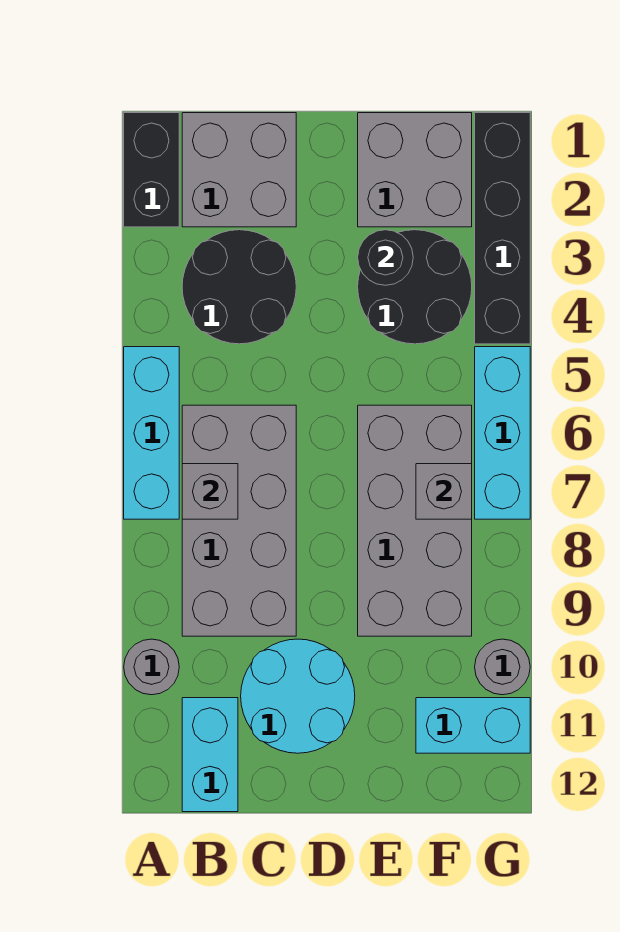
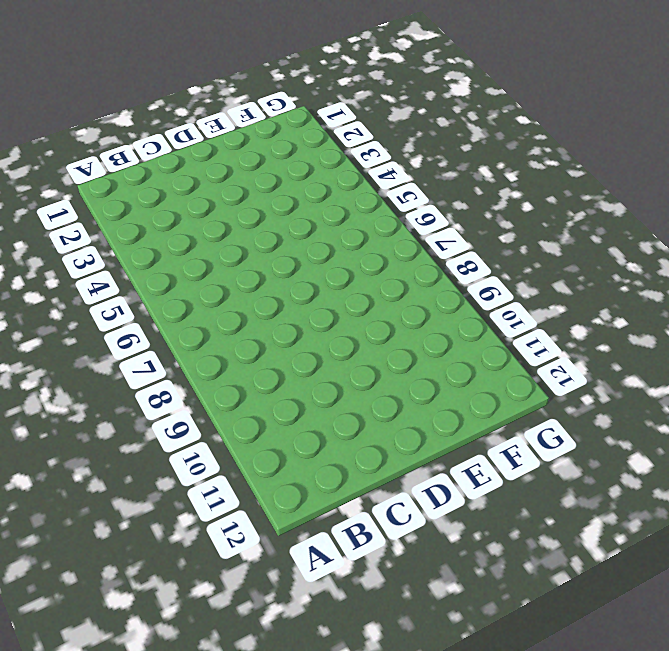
none -> black brick A1:A2 level 1
none -> cyan brick A5:A7 level 1
none -> grey round brick A10 level 1

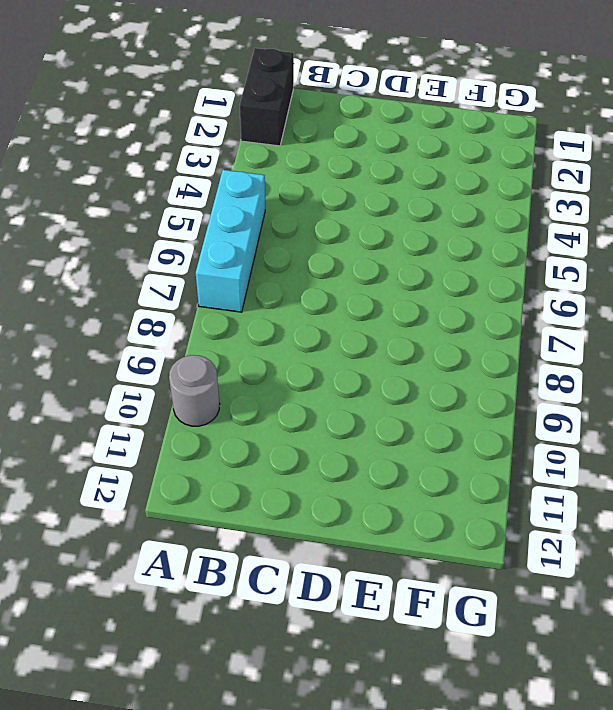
none -> grey brick B1:C2 level 1
none -> black round brick B3:C4 level 1
none -> grey brick B6:C9 level 1

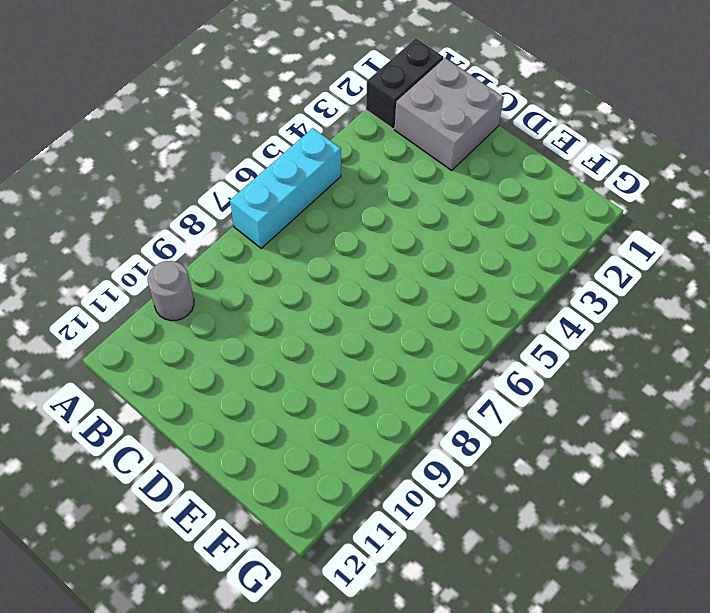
none -> black round brick B3:C4 level 1
none -> grey brick B6:C9 level 1
none -> cyan brick B11:B12 level 1

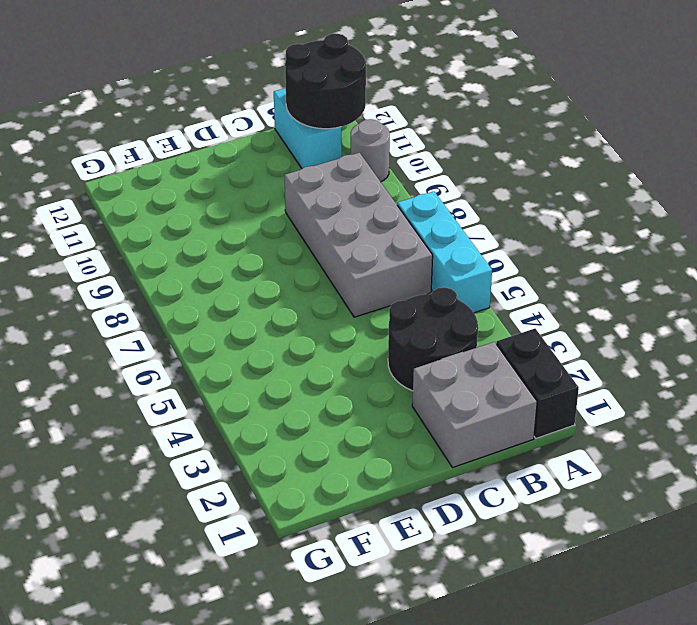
black round brick A11:B12 level 2 -> black round brick E3:F4 level 1
none -> cyan round brick C10:D11 level 1
none -> grey brick E1:F2 level 1
none -> grey brick E6:F9 level 1

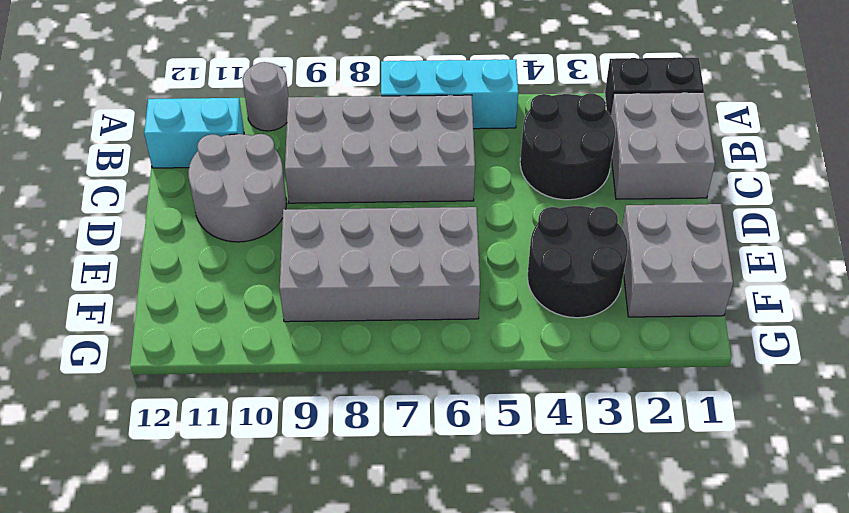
grey round brick C10:D11 level 1 -> cyan round brick C10:D11 level 1
none -> cyan brick F11:G11 level 1
none -> black brick G1:G4 level 1
none -> cyan brick G5:G7 level 1

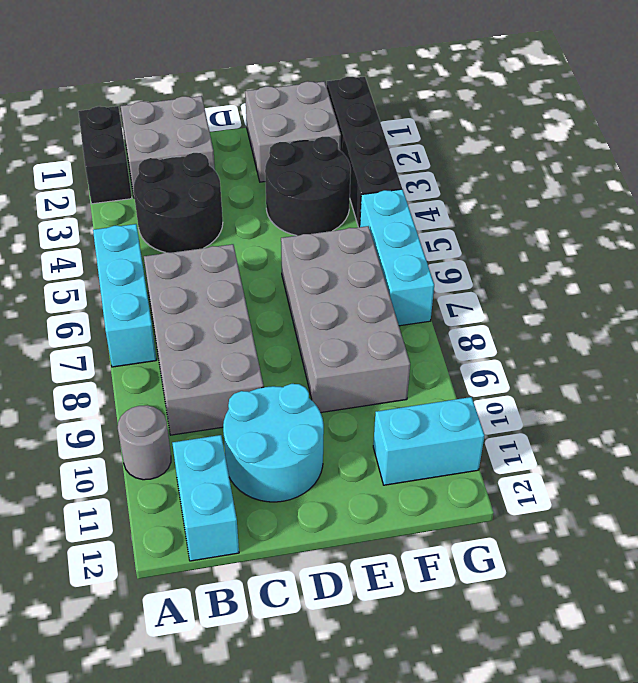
none -> grey round brick G10 level 1
none -> grey brick B7 level 2
none -> black round brick E3 level 2

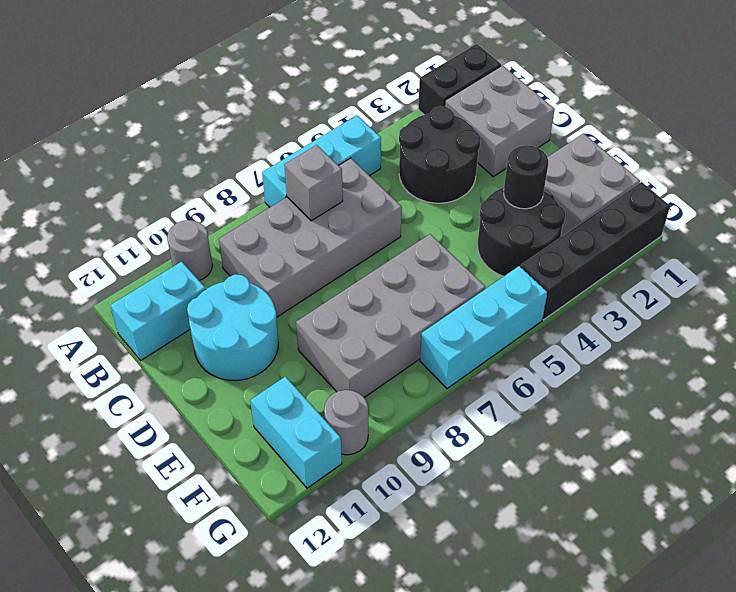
none -> grey brick F7 level 2

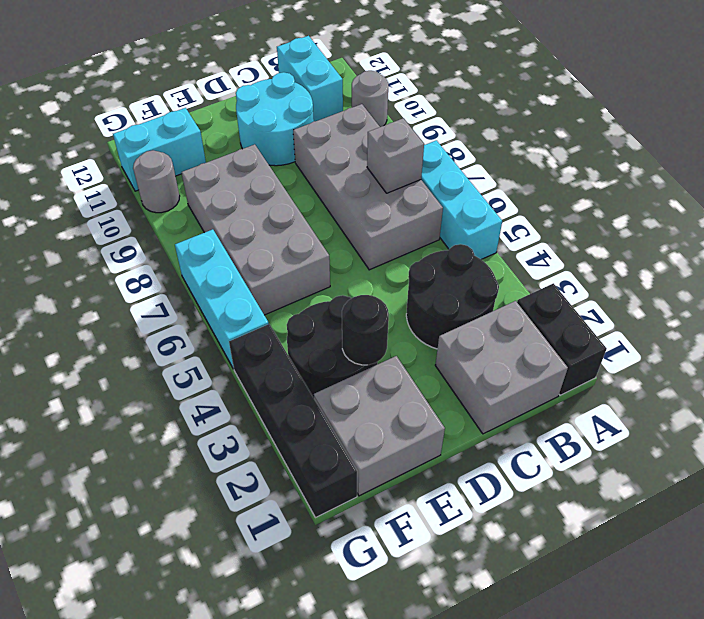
none -> grey brick F7 level 2

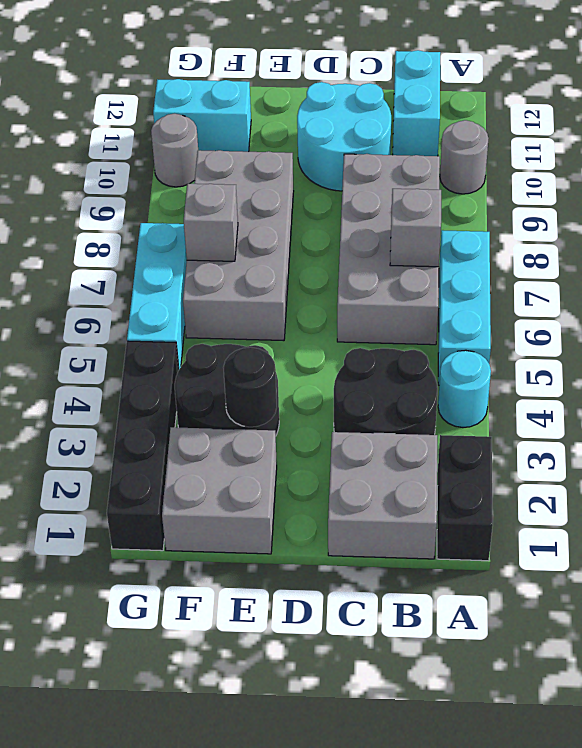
cyan round brick A4 level 1 -> none

